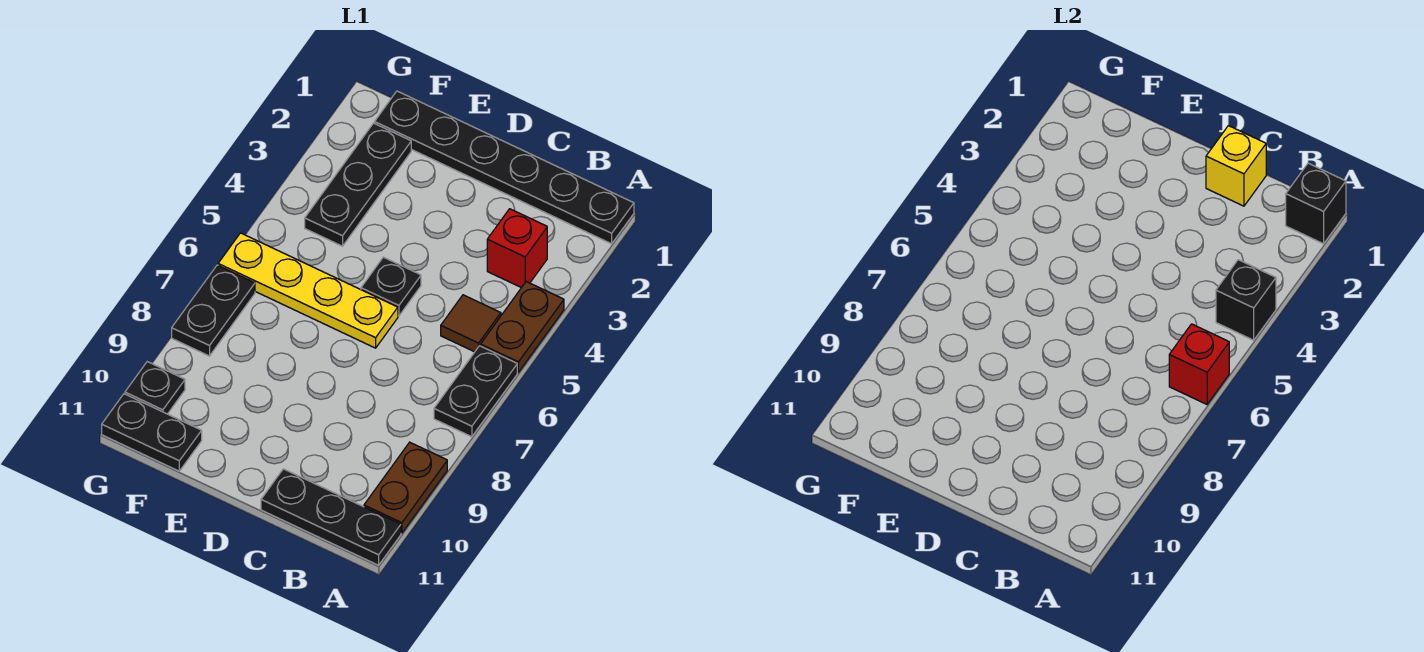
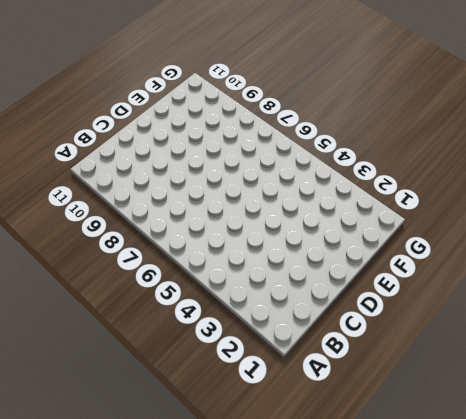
none -> black plate A1:F1 level 1
none -> brown plate A4:A5 level 1
none -> black plate A6:A7 level 1

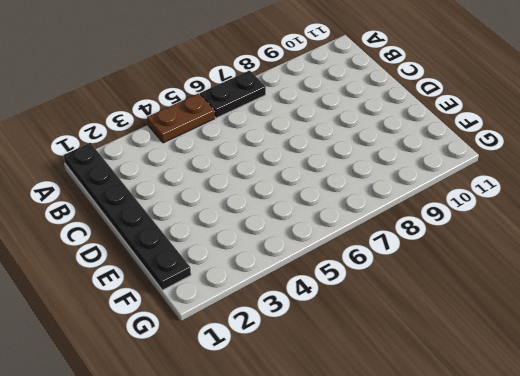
none -> brown plate A9:A10 level 1
none -> black plate A11:C11 level 1
none -> red brick B3 level 1

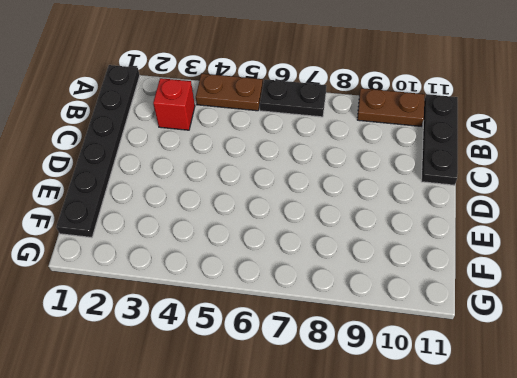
none -> brown tile B5 level 1
none -> black plate D5 level 1
none -> yellow plate D6:G6 level 1

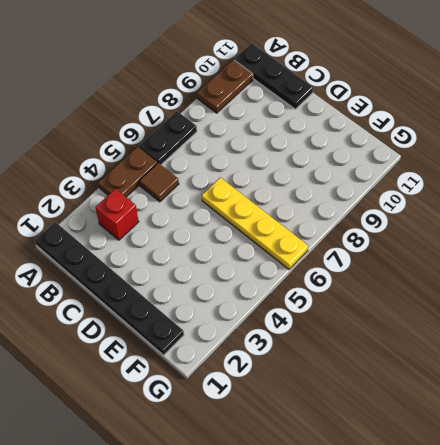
none -> black plate D5 level 1
none -> black plate F2:F4 level 1
none -> black plate F11:G11 level 1

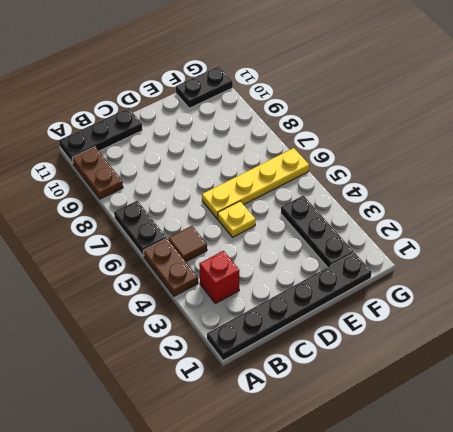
yellow plate D5 level 1 -> black plate D5 level 1
none -> black plate G7:G8 level 1
none -> black plate G10 level 1
none -> black brick A1 level 2

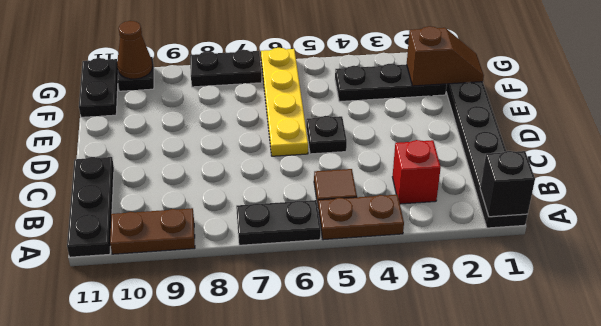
brown slope F1:F2 level 2 top 2 -> none
brown cone G10 level 2 -> none
none -> black brick A4 level 2
none -> red brick A6 level 2
none -> yellow brick C1 level 2

